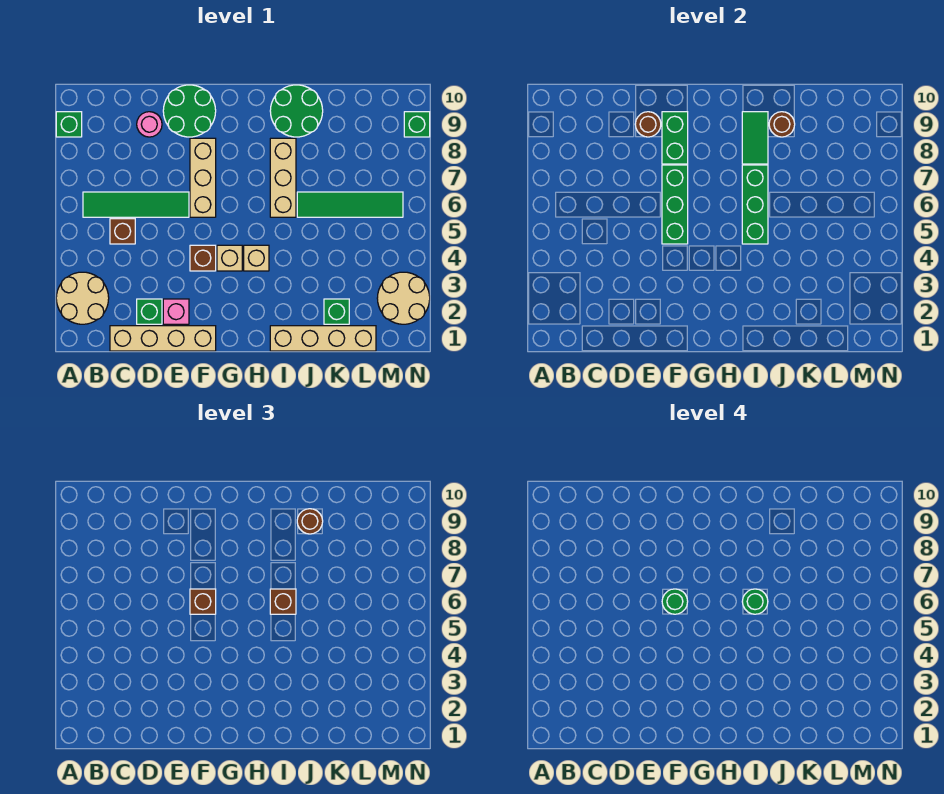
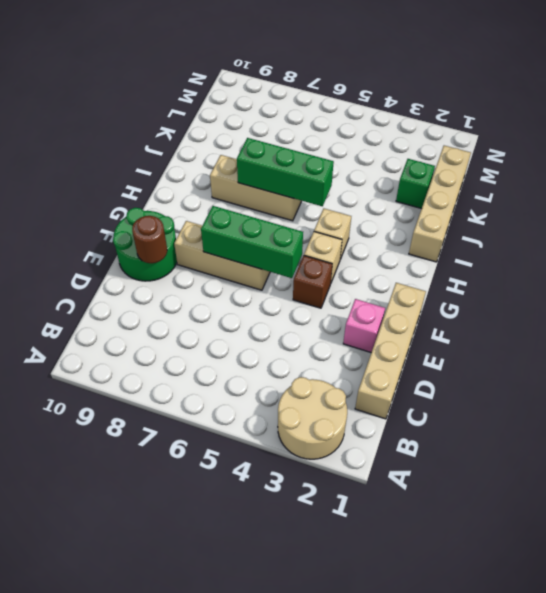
none -> green brick A9 level 1
none -> green tile B6:E6 level 1
none -> brown brick C5 level 1
none -> green brick D2 level 1

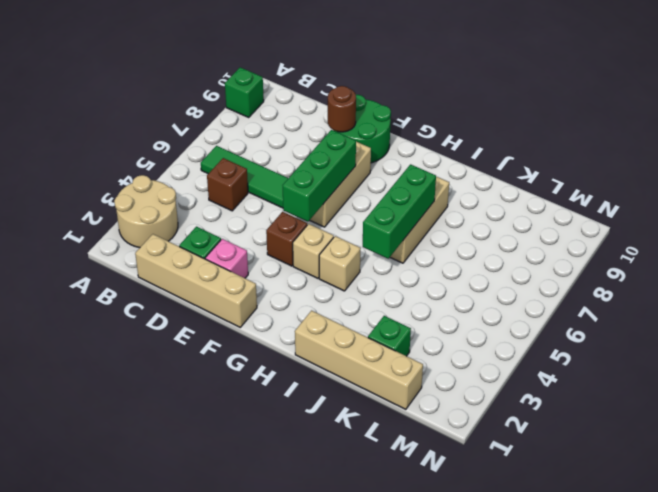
none -> pink round brick D9 level 1
none -> green round brick I9:J10 level 1
none -> green tile J6:M6 level 1
none -> tan round brick M2:N3 level 1

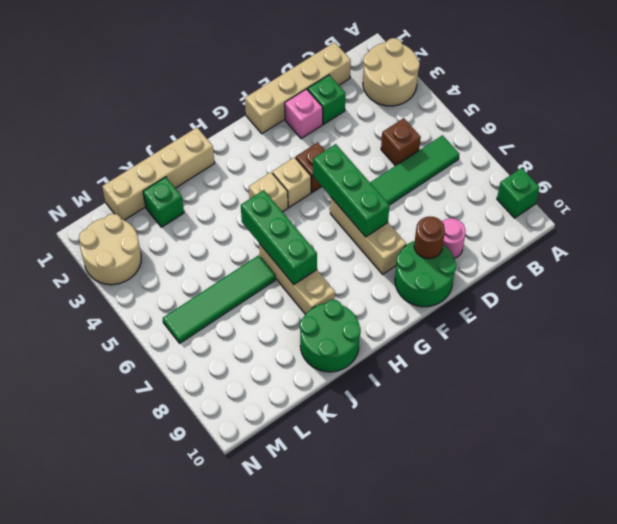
none -> green brick N9 level 1
none -> green brick F8:F9 level 2
none -> green tile I8:I9 level 2
none -> brown round brick J9 level 2

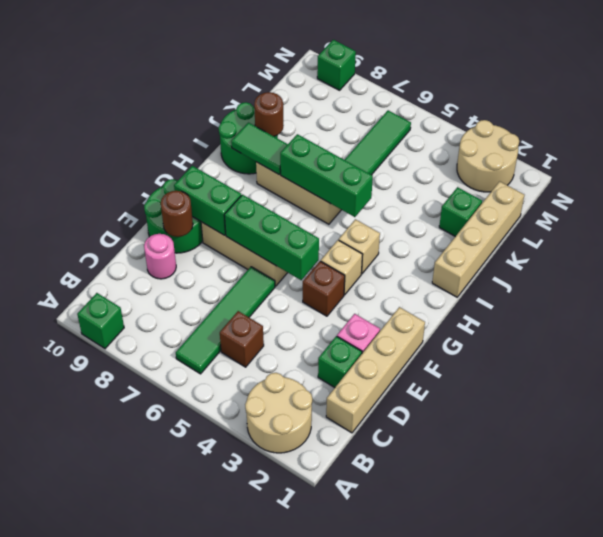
none -> brown brick F6 level 3
none -> brown brick I6 level 3
none -> brown round brick J9 level 3
none -> green round brick F6 level 4

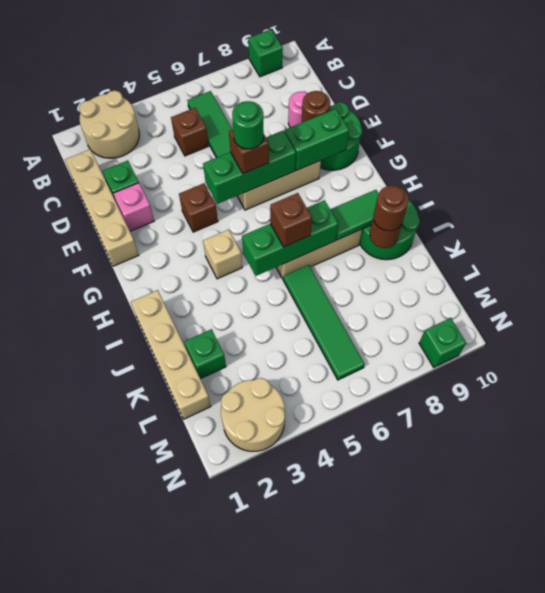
none -> tan brick G4 level 1
none -> green round brick I6 level 4

